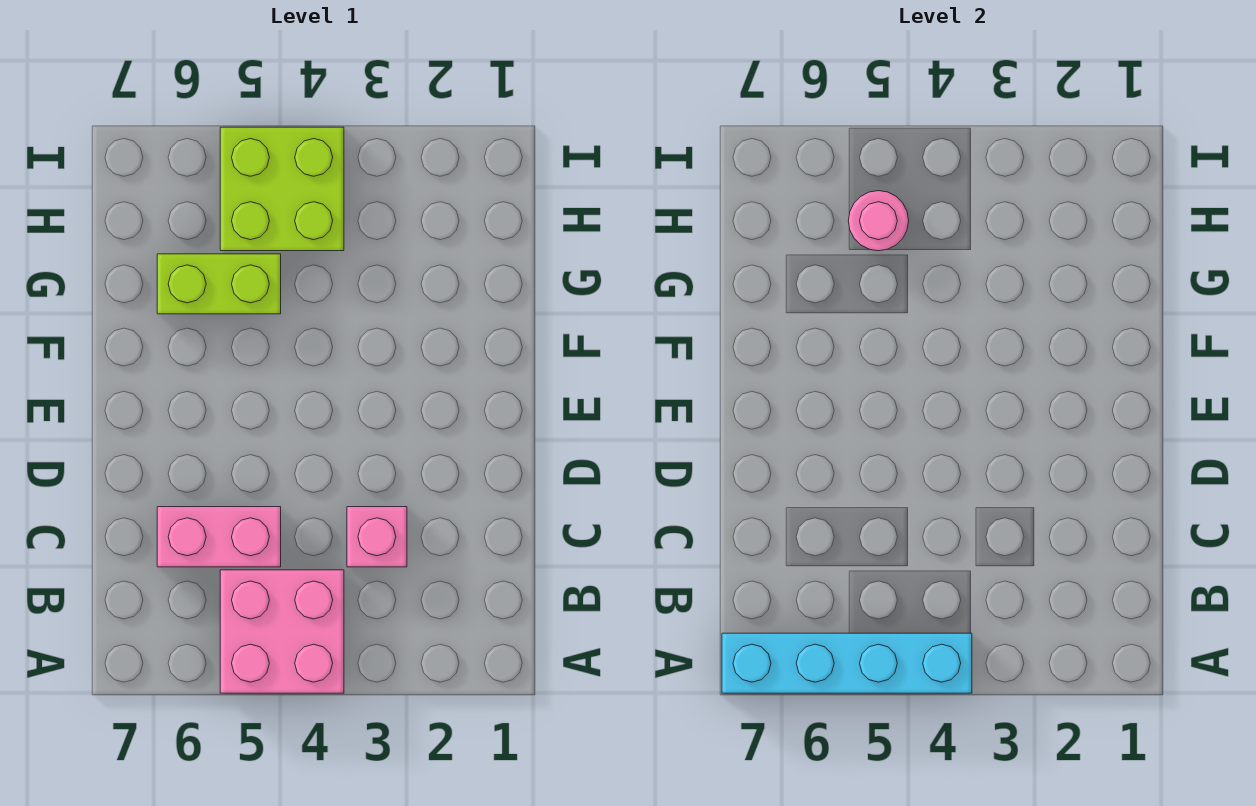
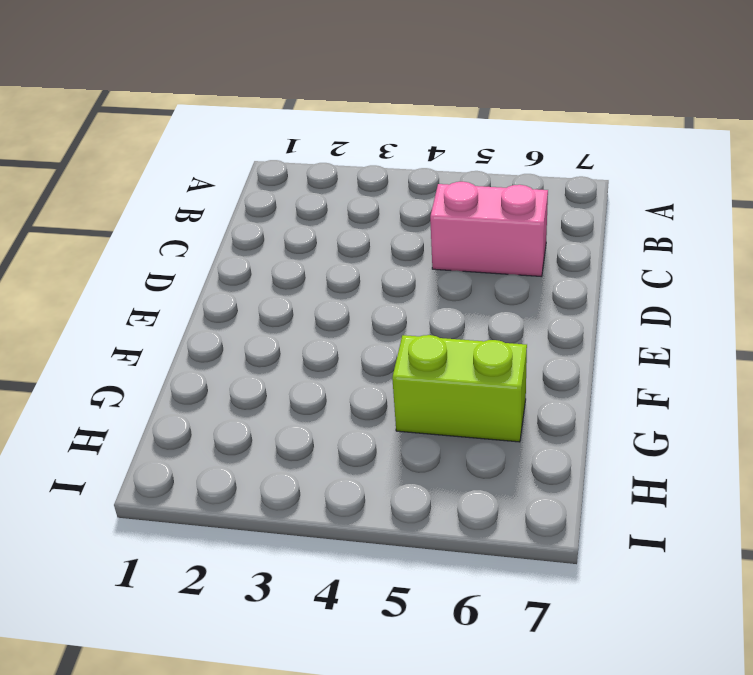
none -> pink brick A4:B5 level 1
none -> pink brick C3 level 1

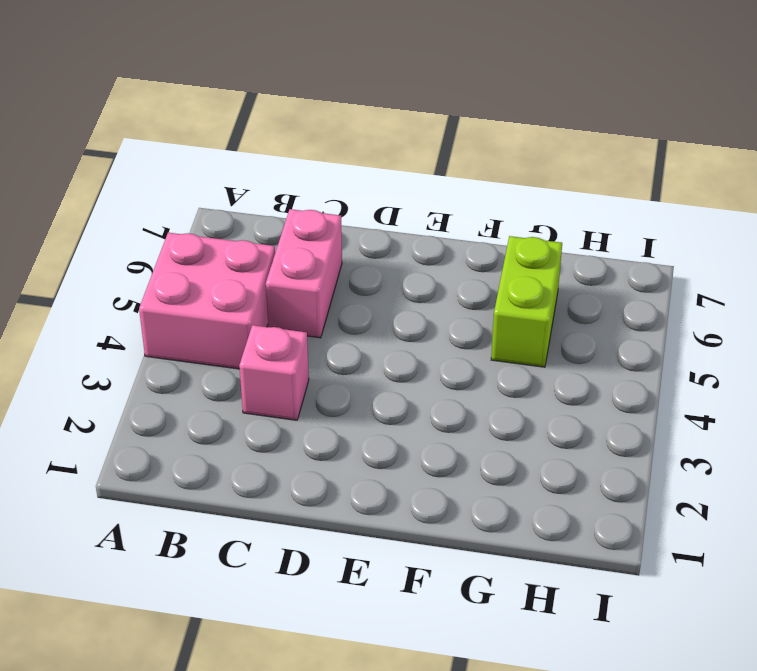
none -> lime brick H4:I5 level 1
none -> cyan brick A4:A7 level 2

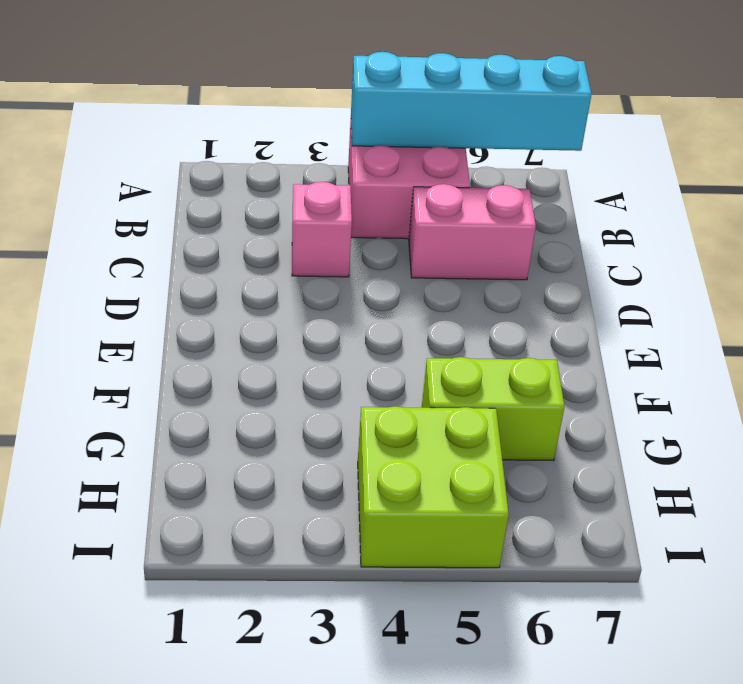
none -> pink round brick H5 level 2

